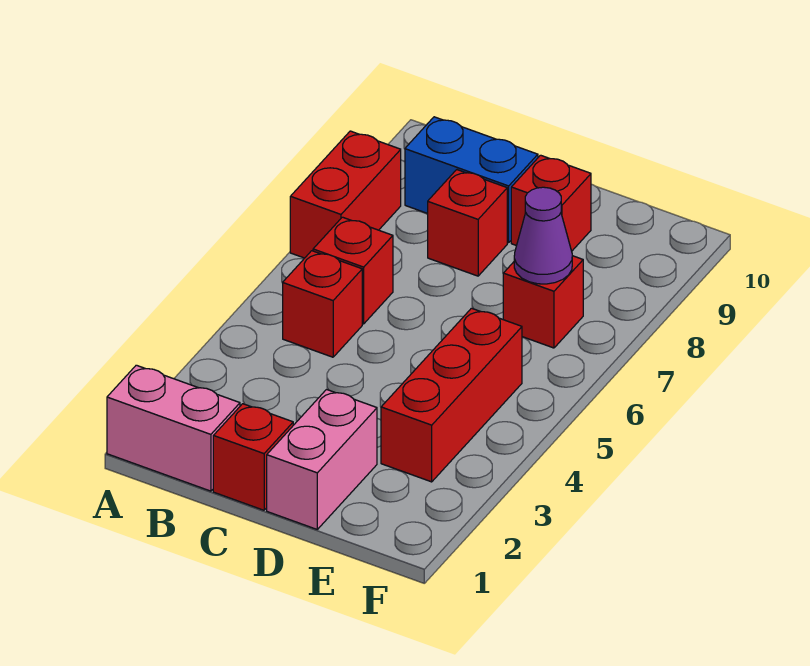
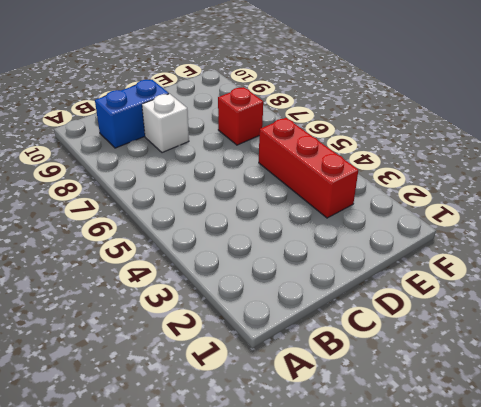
white brick C8 level 1 -> red brick C8 level 1
none -> pink brick A1:B1 level 1
none -> red brick A7:A8 level 1
none -> red brick B5 level 1

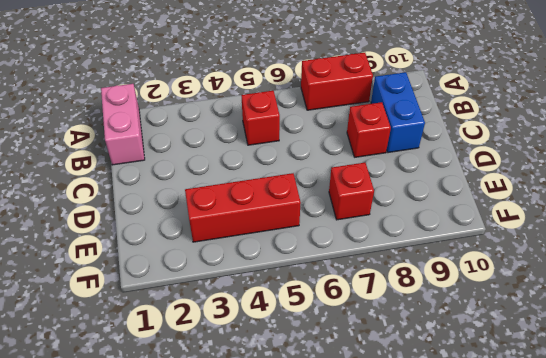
none -> red brick B6 level 1
none -> red brick C1 level 1
none -> pink brick D1:D2 level 1

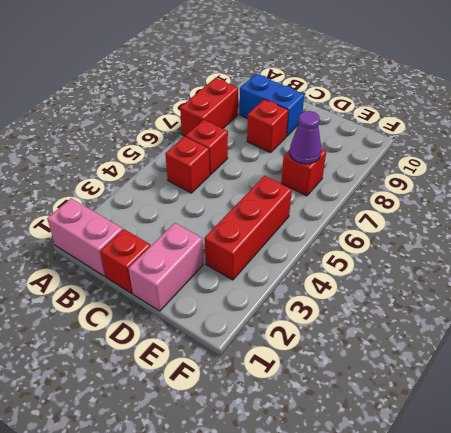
none -> red brick D9 level 1

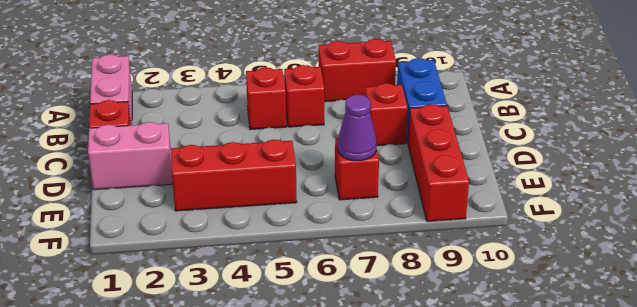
red brick D9:F9 level 1 -> red brick D9 level 1

